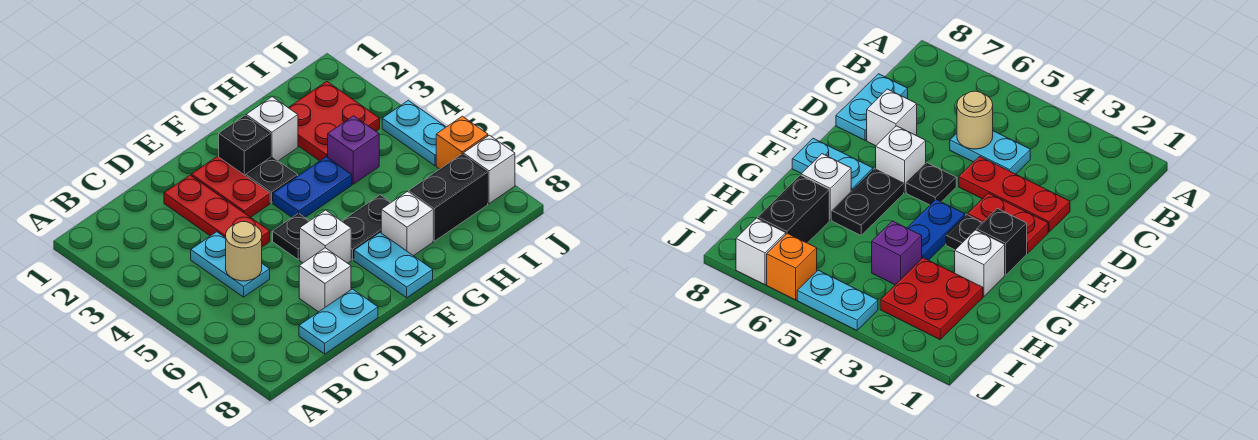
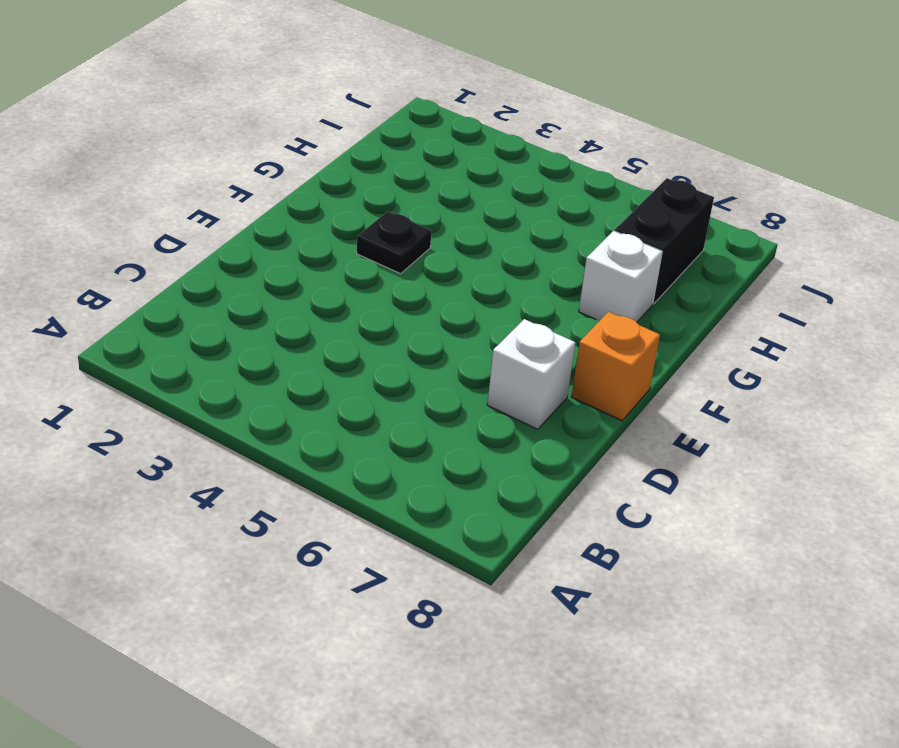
orange brick E8 level 1 -> orange brick J6 level 1
none -> cyan plate C4:C5 level 1
none -> cyan plate C8:D8 level 1
none -> red plate D2:D4 level 1

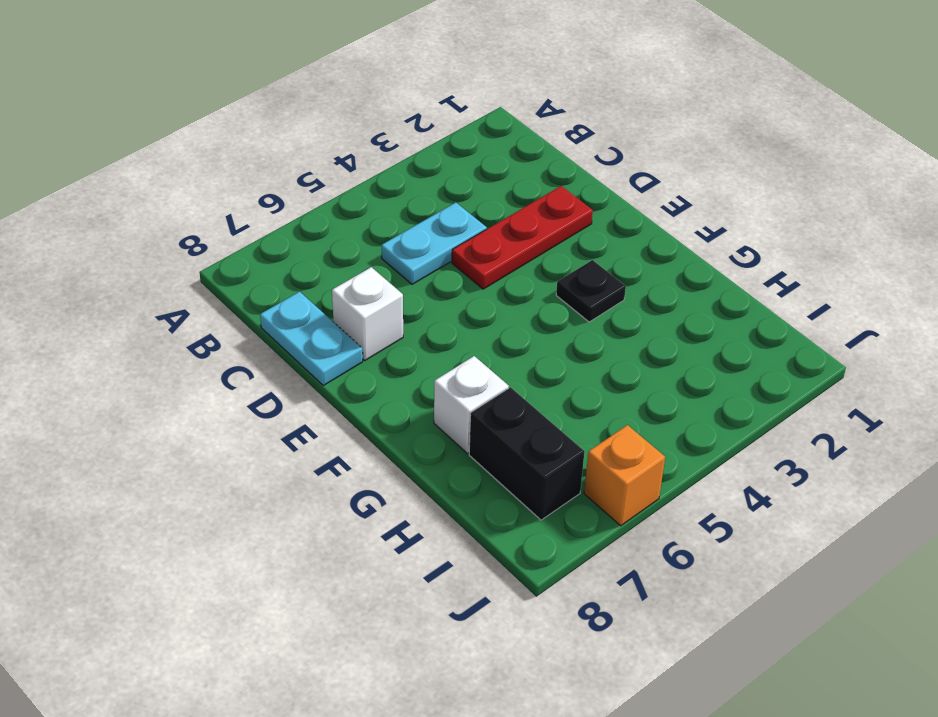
none -> red plate E2:E3 level 1
none -> black plate E5 level 1
none -> white brick E6 level 1

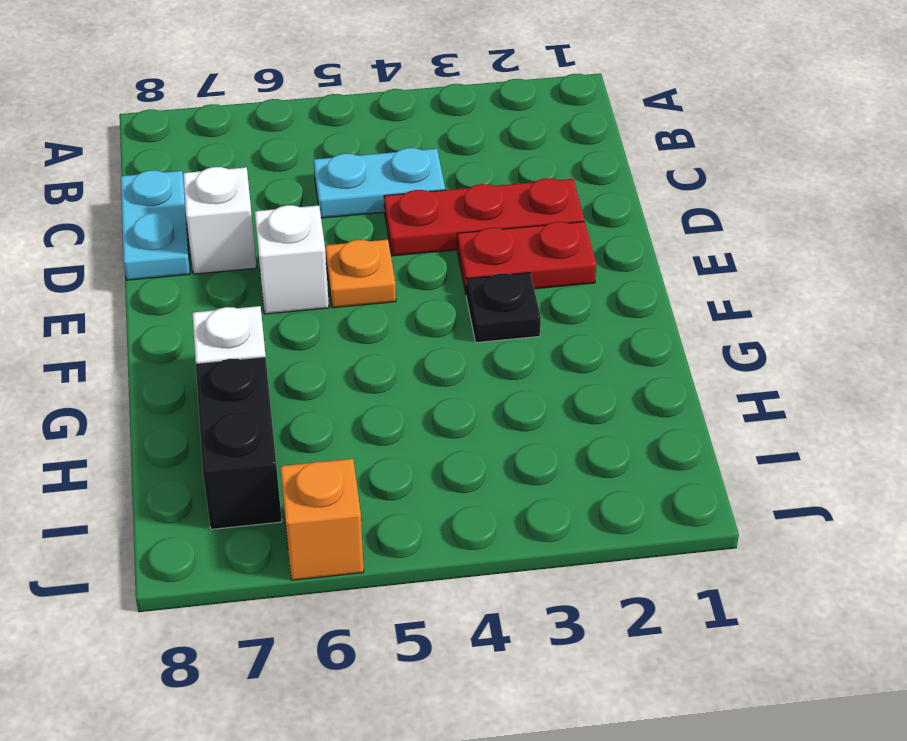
orange plate E5 level 1 -> black plate E5 level 1
none -> black brick F2 level 1
none -> blue plate F4:G4 level 1
none -> black plate F6:G6 level 1

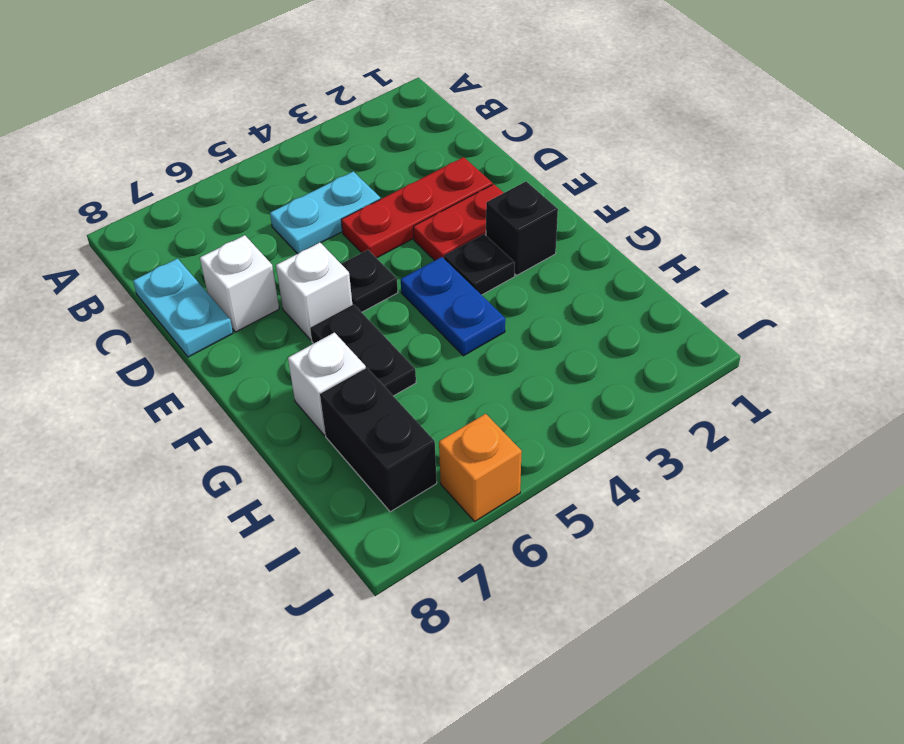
none -> cyan plate F7:F8 level 1
none -> white brick G2 level 1
none -> red plate H2:I3 level 1

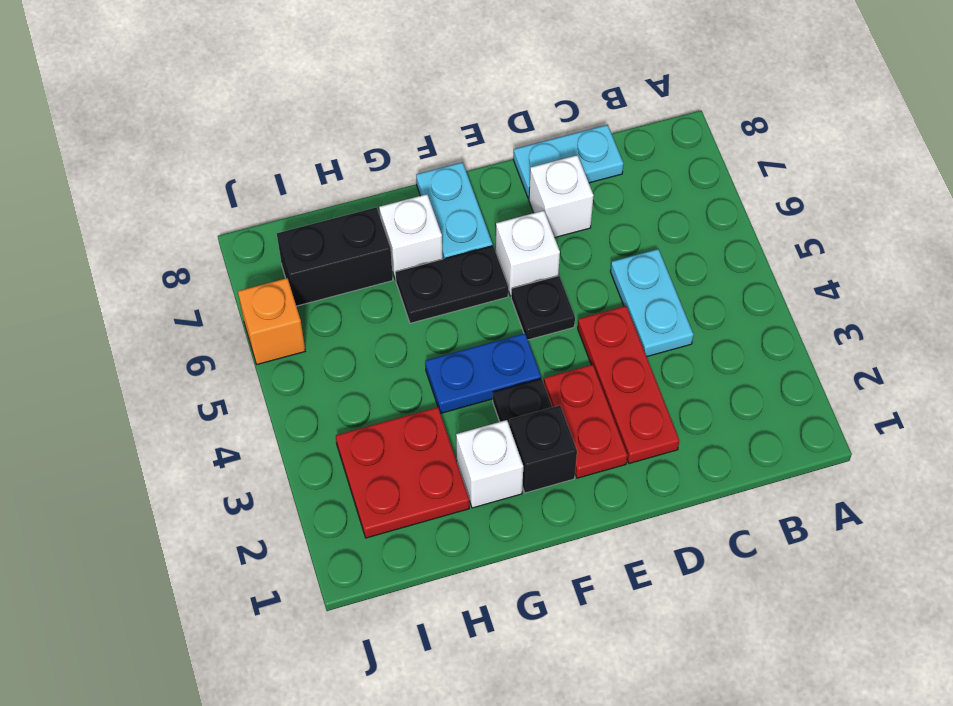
none -> purple brick H4 level 1
none -> cyan plate J4:J5 level 1
none -> white brick J7 level 1

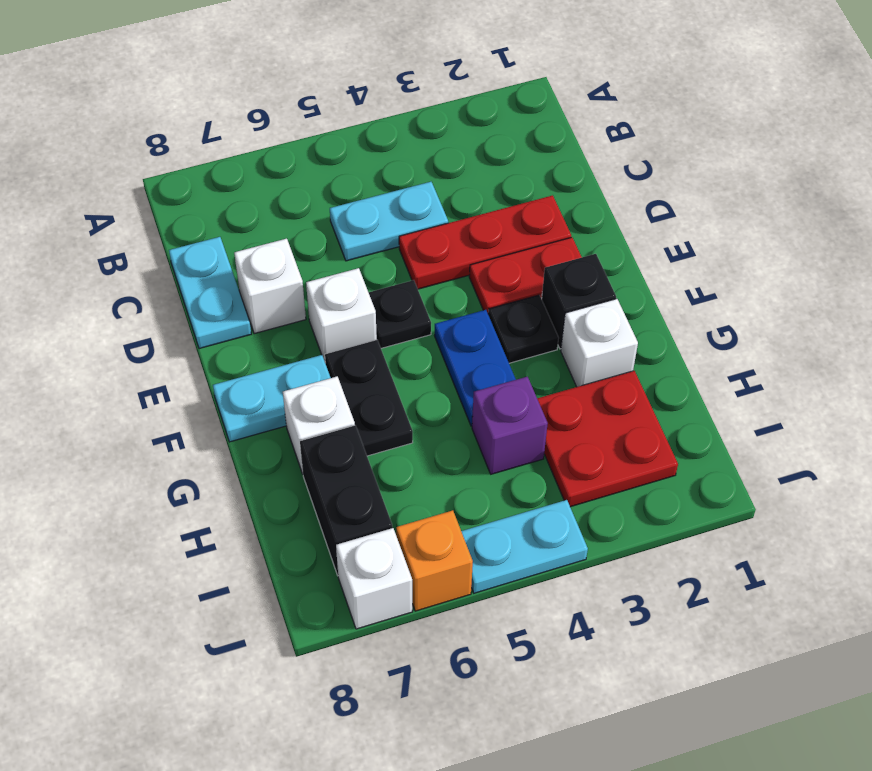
none -> tan round brick C5 level 2

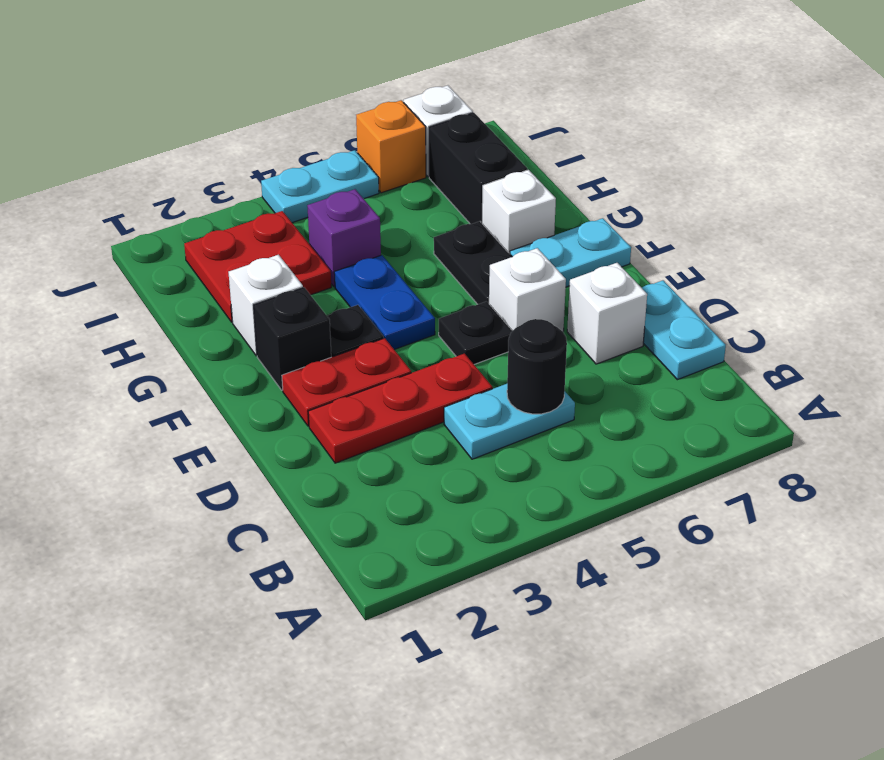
black round brick C5 level 2 -> tan round brick C5 level 2

